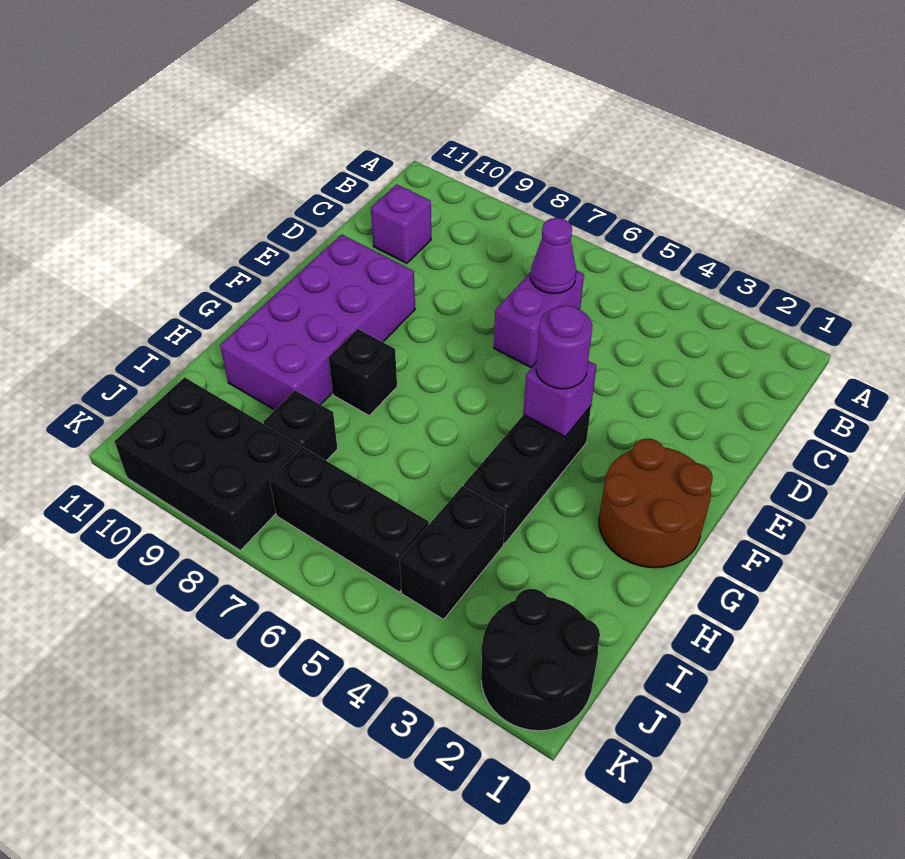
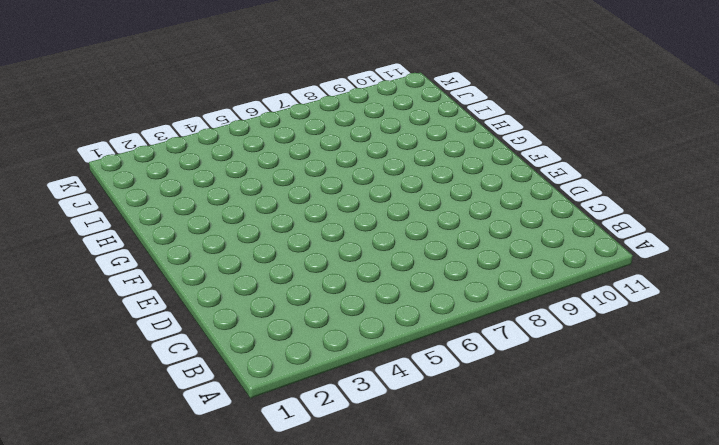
none -> purple brick C6:D6 level 1
none -> purple brick C10 level 1
none -> purple brick E9:H10 level 1

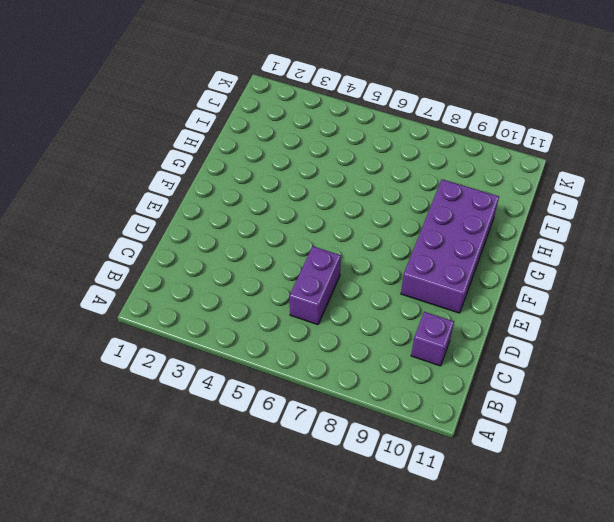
none -> brown round brick F1:G2 level 1
none -> black brick F4:H4 level 1
none -> black brick G8 level 1

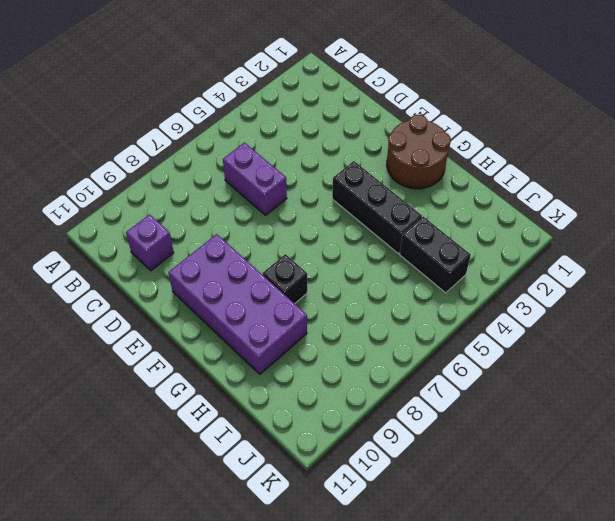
none -> black brick I8 level 1
none -> black round brick J1:K2 level 1
none -> black brick J5:J7 level 1

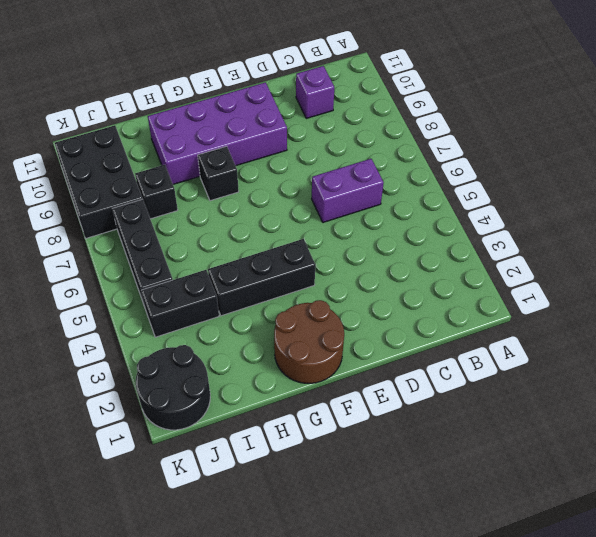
none -> purple cone C6 level 2
none -> purple brick F4 level 2
none -> purple round brick F4 level 3

